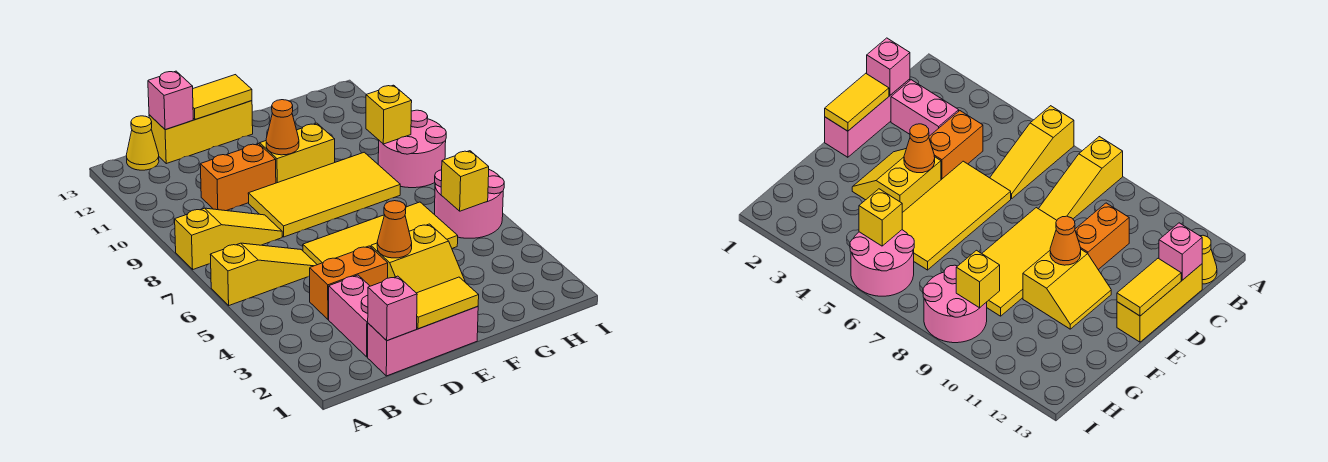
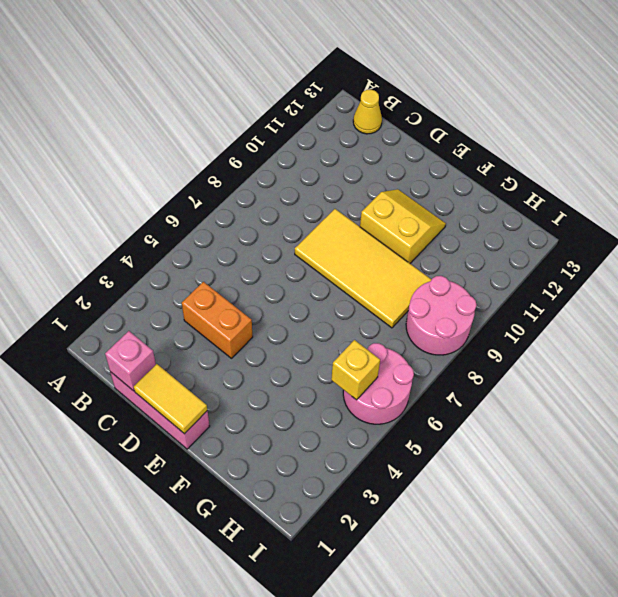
none -> yellow slope A6:C6 level 1 top A
none -> yellow slope A8:C8 level 1 top A
none -> pink brick C2:C3 level 1

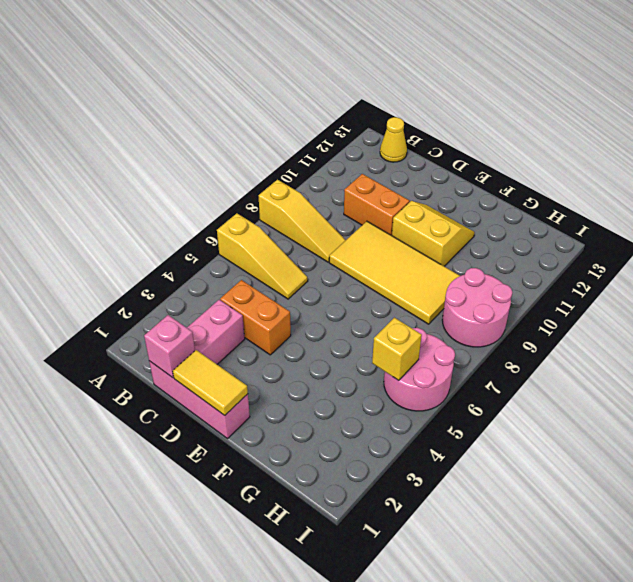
none -> yellow brick C13:E13 level 1
none -> yellow tile D5:G6 level 1
none -> yellow slope E3:F4 level 1 top 4

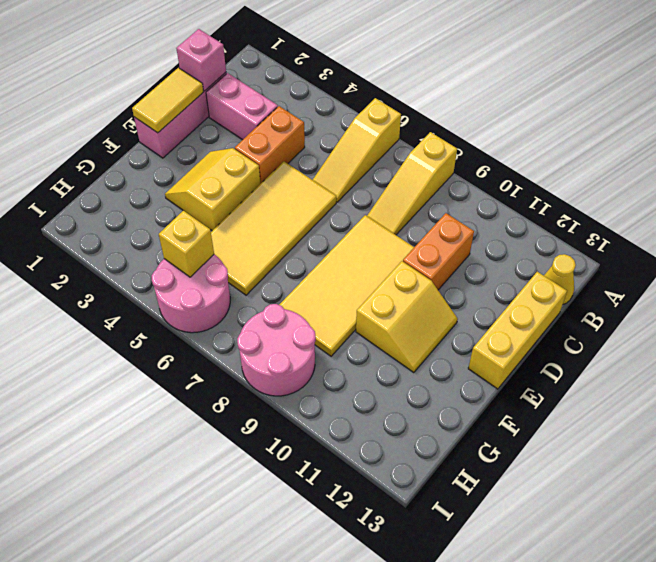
none -> pink brick C13 level 2
none -> yellow tile D13:E13 level 2
none -> orange cone E4 level 2

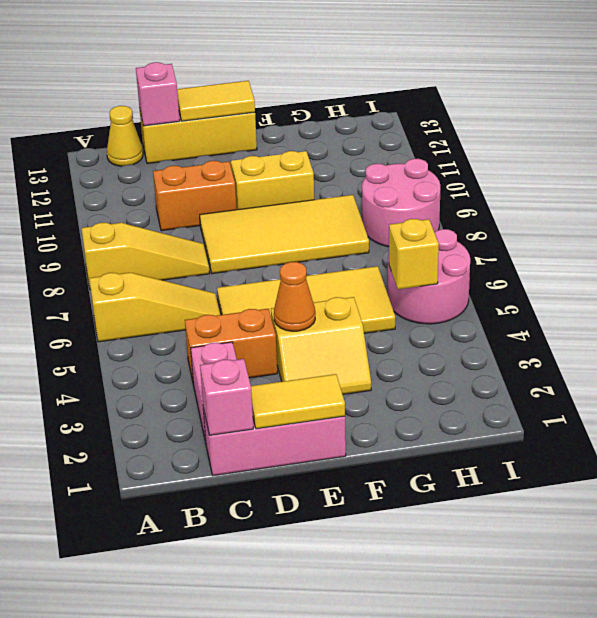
none -> orange cone E10 level 2
none -> yellow brick H9 level 2

